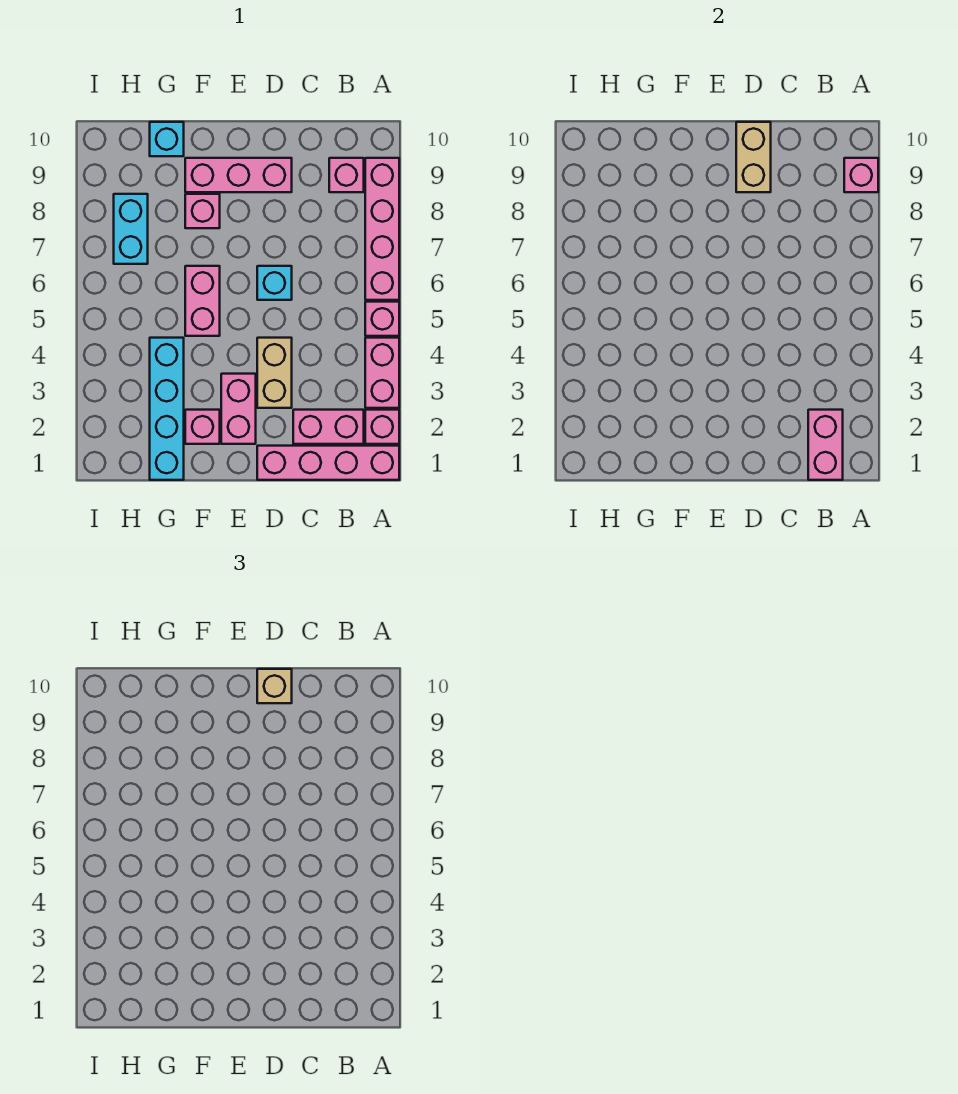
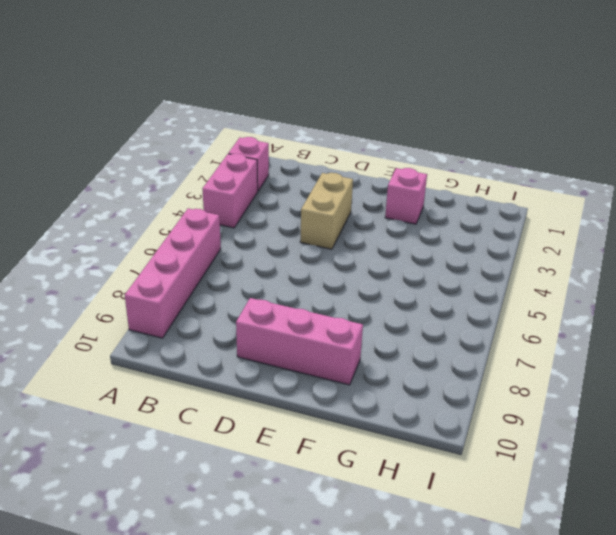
none -> pink brick A1:D1 level 1
none -> pink brick A5 level 1
none -> pink brick B2:C2 level 1

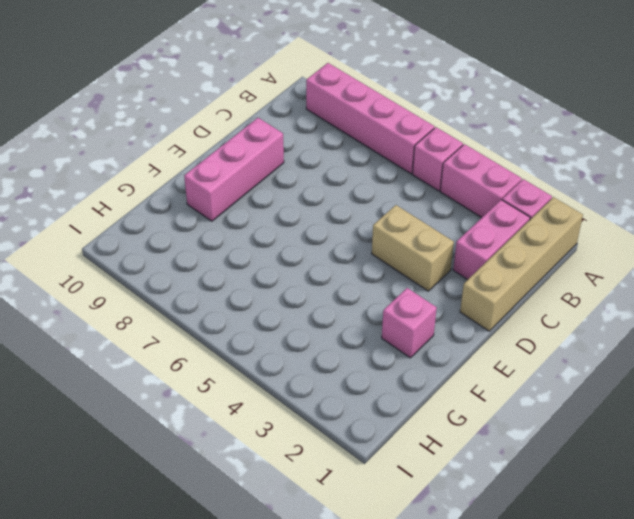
tan brick A1:D1 level 1 -> pink brick A1:D1 level 1
none -> pink brick B9 level 1
none -> cyan brick D6 level 1
none -> pink brick E2:E3 level 1

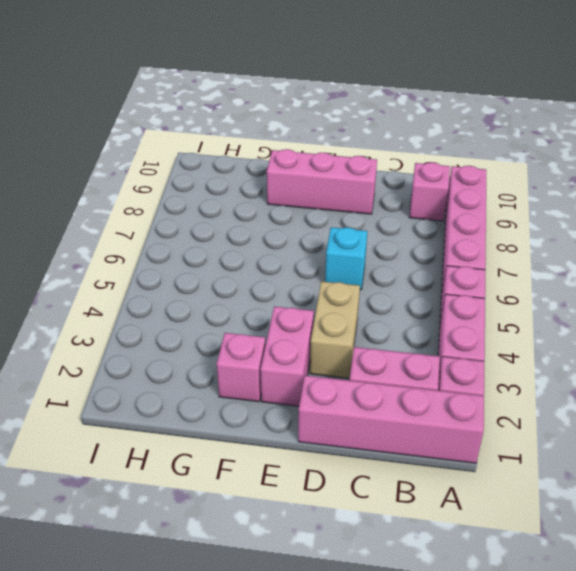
none -> pink brick F5:F6 level 1
none -> pink brick F8 level 1
none -> cyan brick G1:G4 level 1

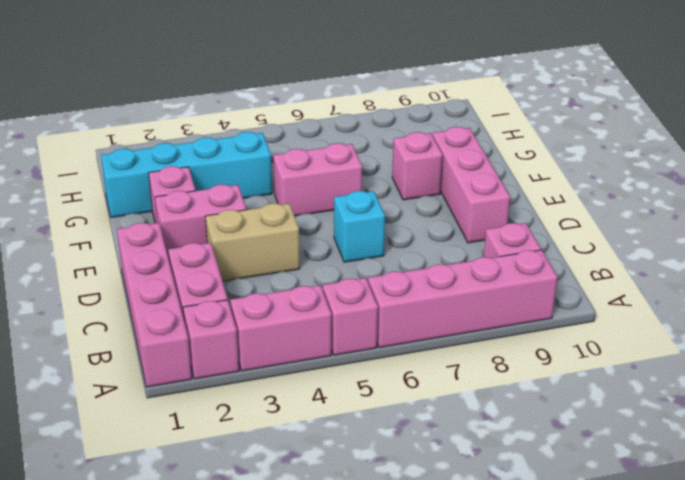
none -> cyan brick G10 level 1
none -> cyan brick H7:H8 level 1
none -> pink brick A9 level 2

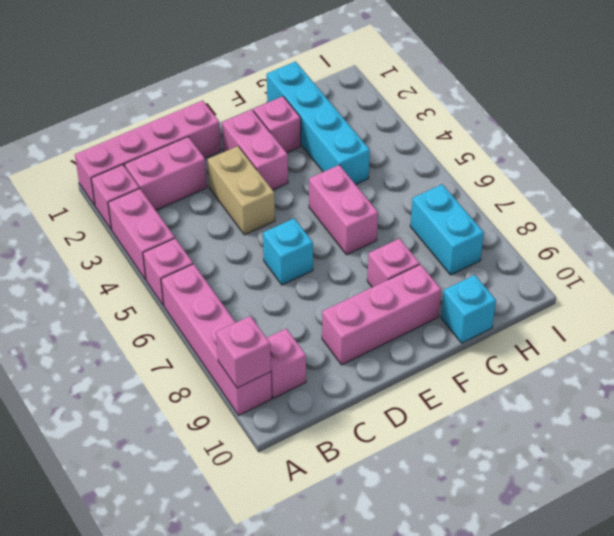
none -> pink brick B1:B2 level 2
none -> tan brick D9:D10 level 2
none -> tan brick D10 level 3

